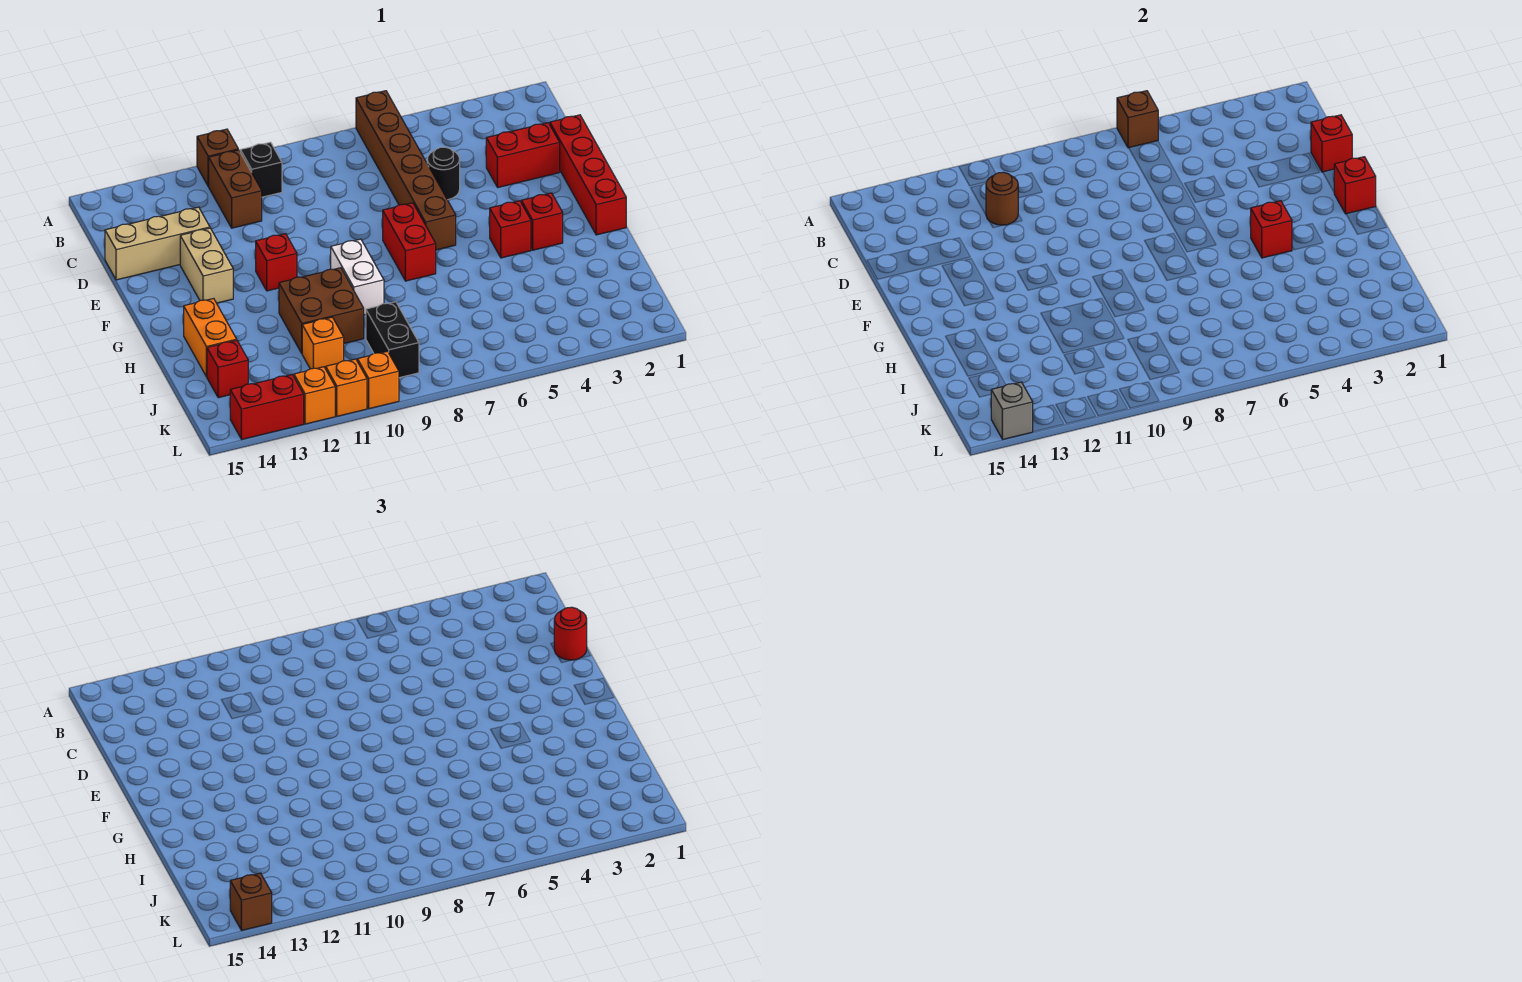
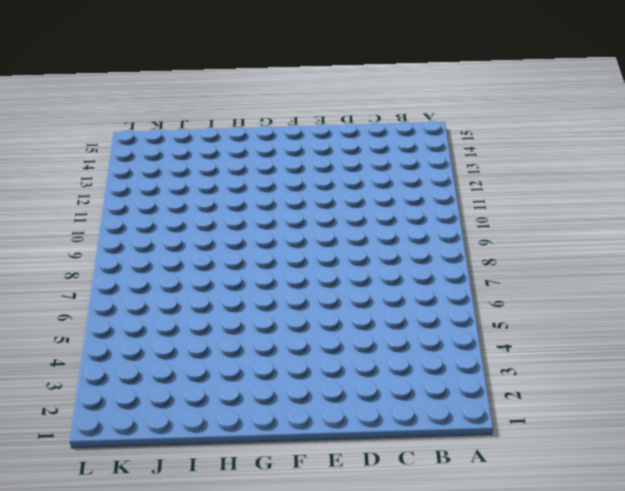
none -> brown brick A6:F6 level 1
none -> brown brick A11 level 1
none -> black brick B10 level 1
none -> brown brick B11:C11 level 1

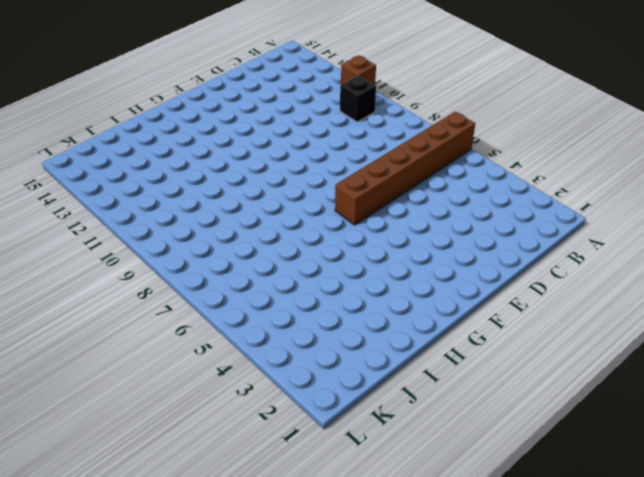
none -> brown brick B11:C11 level 1
none -> red brick D1:G1 level 1
none -> red brick D2:D3 level 1
none -> black round brick D5 level 1

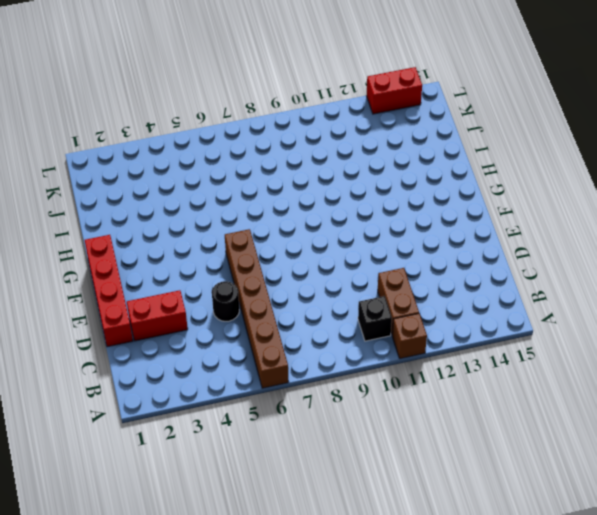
none -> tan brick D13:D15 level 1
none -> tan brick E13:F13 level 1
none -> red brick F7:G7 level 1
none -> red brick F11 level 1

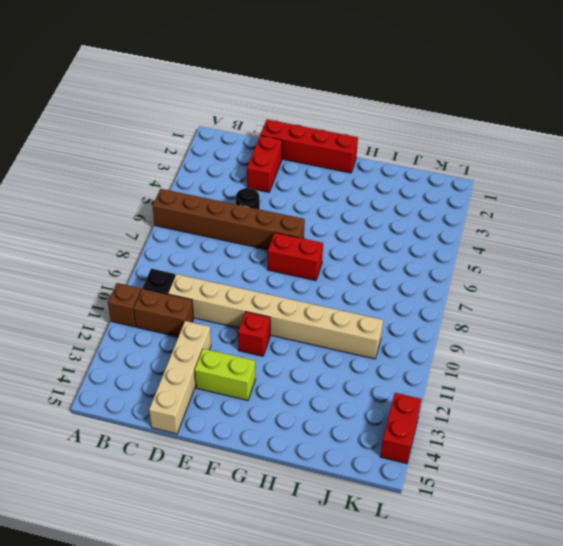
tan brick C10:J10 level 1 -> brown brick H10:I11 level 1
tan brick D12:D15 level 1 -> tan brick D13:D15 level 1
lime brick E13:F13 level 1 -> tan brick E13:F13 level 1
none -> red brick G3 level 1
none -> red brick G4 level 1
none -> white brick G9:H9 level 1
none -> orange brick H14:I14 level 1

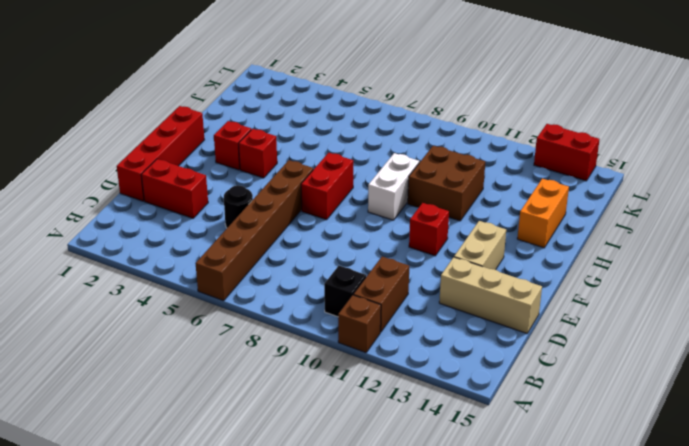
none -> black brick J9:K9 level 1
none -> orange brick J11 level 1
none -> red brick J14 level 1
none -> orange brick L10 level 1

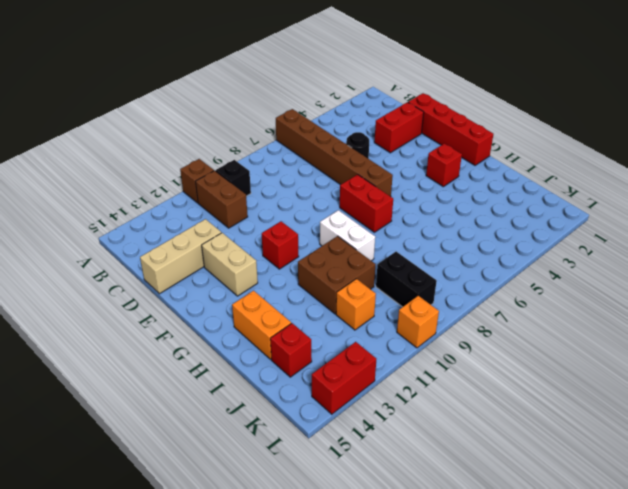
none -> red brick G4 level 1
none -> orange brick L11 level 1
none -> orange brick L12 level 1
none -> brown brick A6 level 2

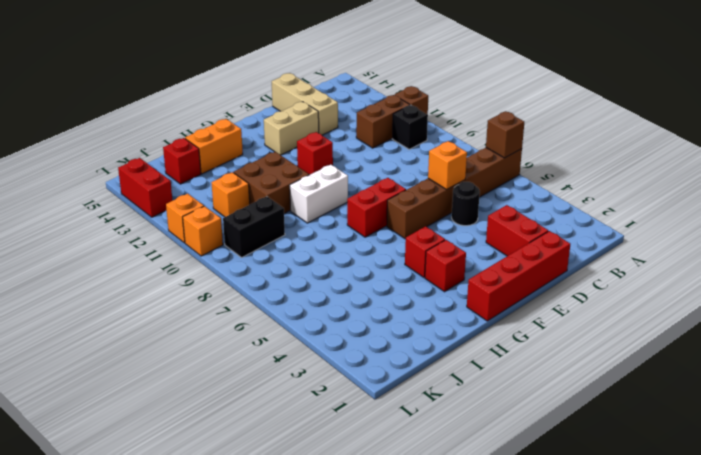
orange brick D6 level 2 -> orange brick L12 level 1
none -> brown round brick C11 level 2
none -> red brick D1 level 2
none -> red brick F1 level 2
none -> red brick G4 level 2

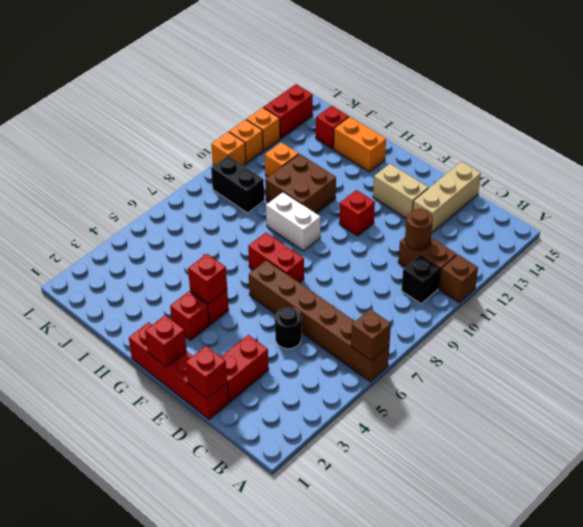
none -> grey brick L14 level 2
none -> red round brick D1 level 3
none -> brown brick L14 level 3

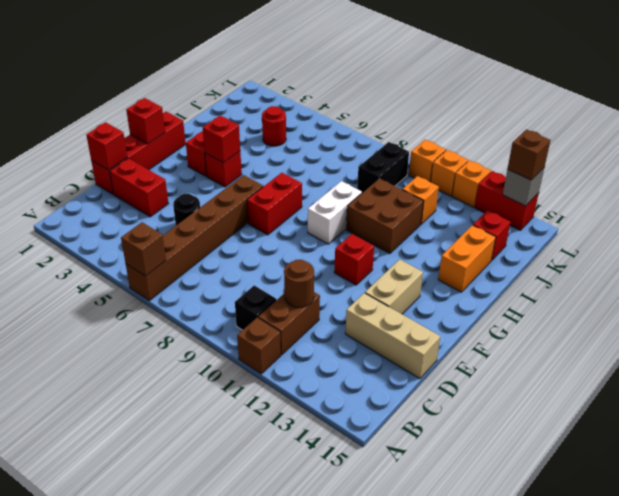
red round brick J4 level 1 -> red round brick D1 level 3

